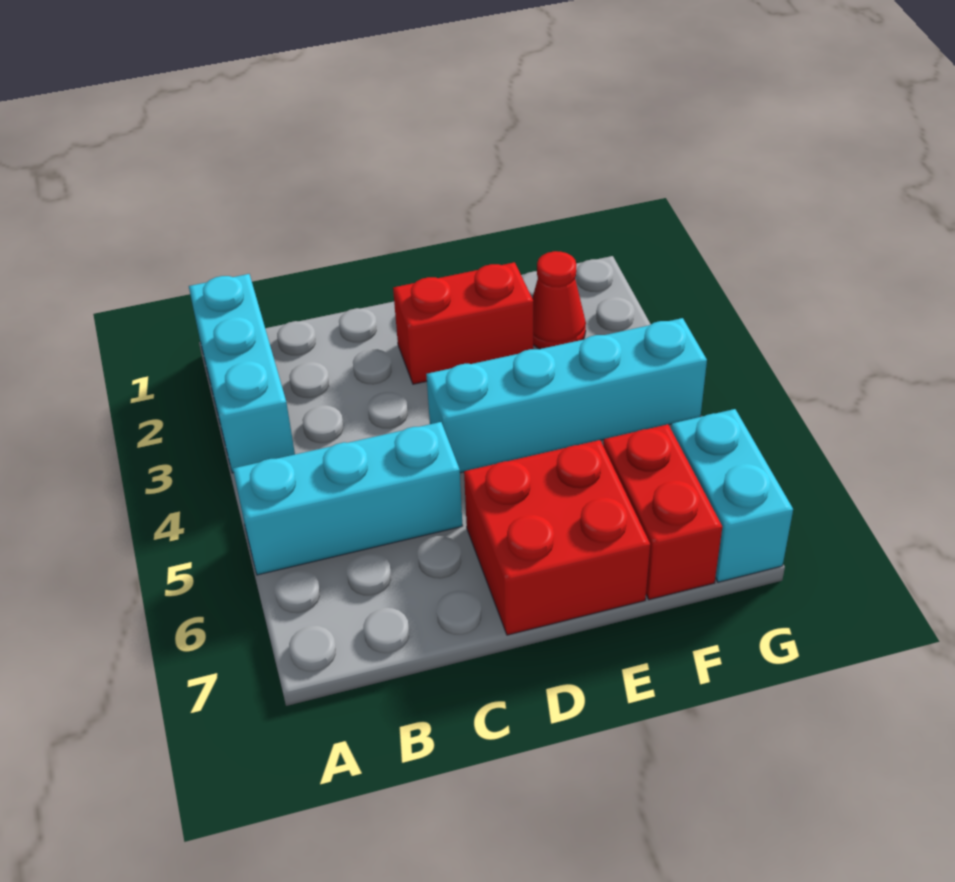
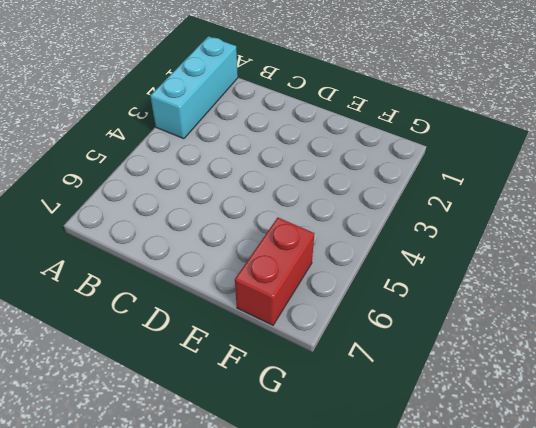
none -> cyan brick A5:C5 level 1
none -> red brick D2:E2 level 1

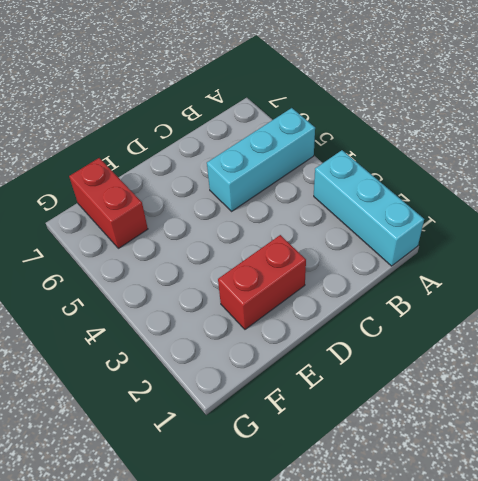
none -> cyan brick D4:G4 level 1
none -> red brick D6:E7 level 1

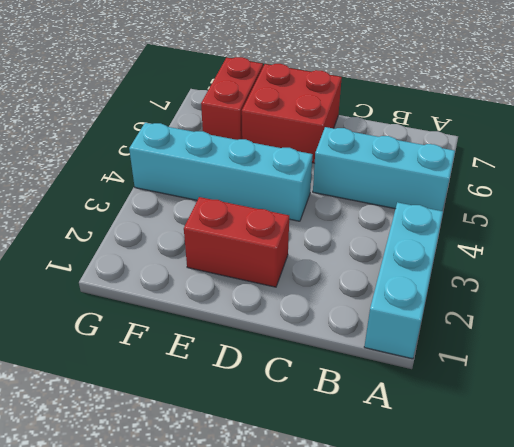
none -> red cone F2 level 1
none -> cyan brick G6:G7 level 1

